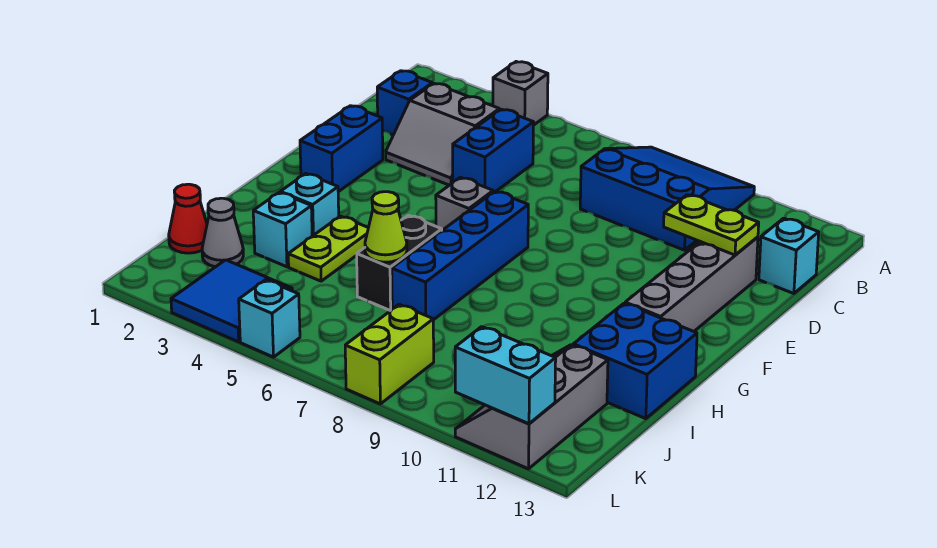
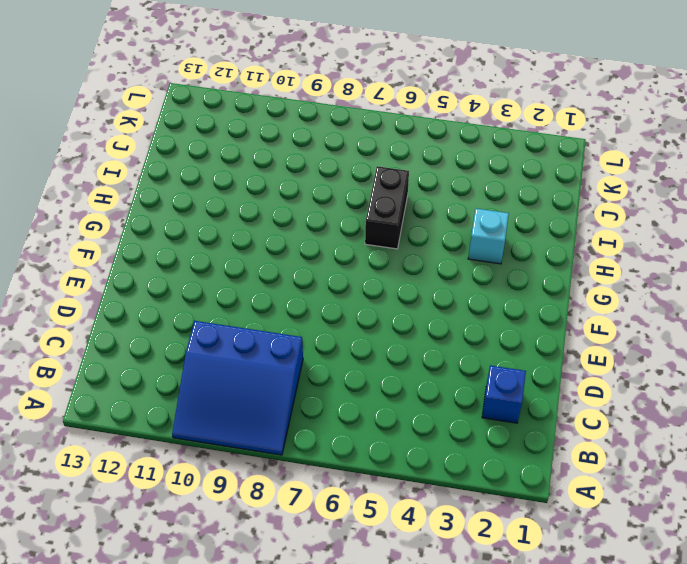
none -> grey brick A4 level 1
none -> grey slope C3:D4 level 1 top C
none -> blue brick C5:D5 level 1

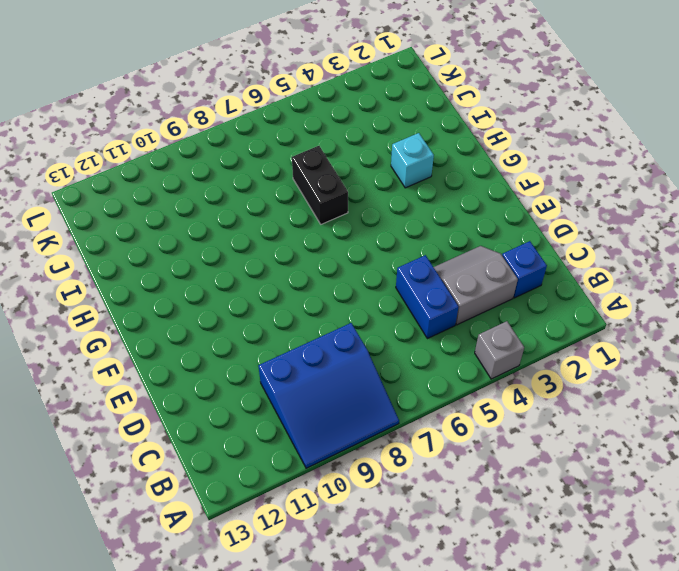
none -> cyan brick C13 level 1
none -> grey brick D12:G12 level 1
none -> blue brick E2:F2 level 1

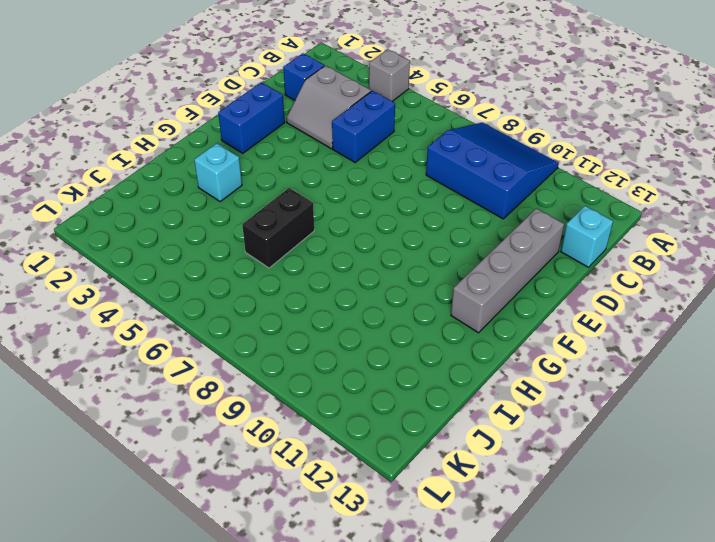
none -> grey brick F6 level 1
none -> blue brick F7:I7 level 1
none -> lime plate H4:I4 level 1

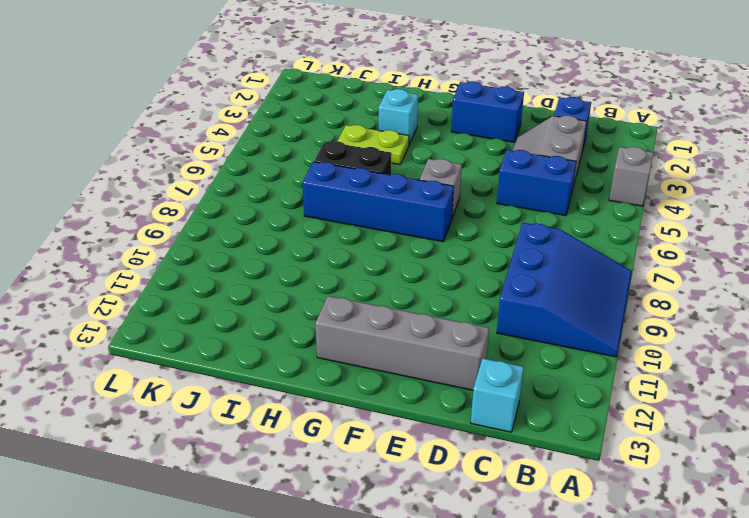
none -> blue brick H12:I13 level 1
none -> cyan brick I3 level 1
none -> red cone J1 level 1

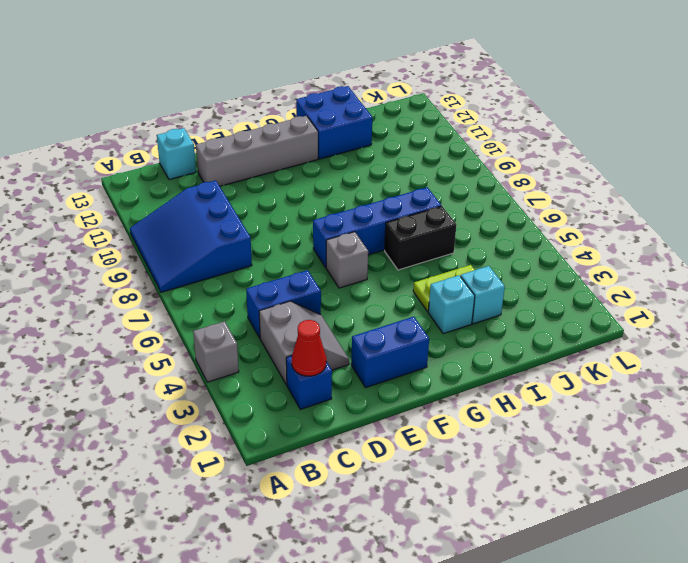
red cone C2 level 2 -> red cone J1 level 1
none -> grey cone J2 level 1
none -> grey slope J11:L12 level 1 top 12
none -> blue tile K3:L4 level 1

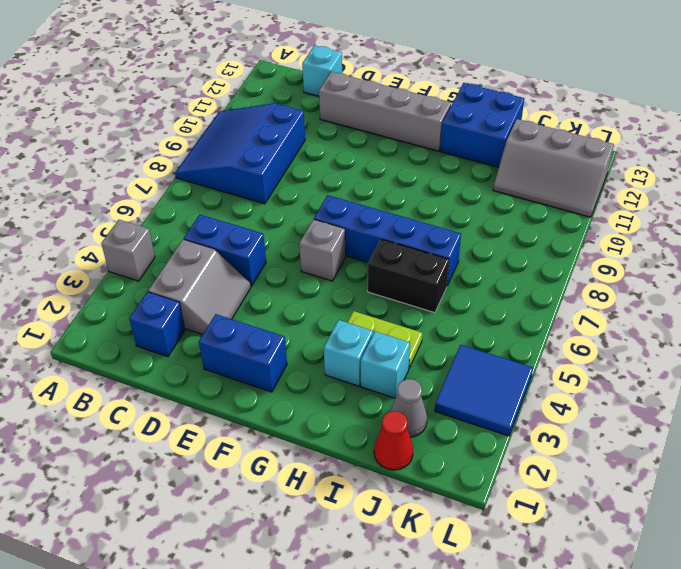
none -> lime brick K8:L8 level 1
none -> cyan brick L5 level 1
none -> lime plate D11:D12 level 2

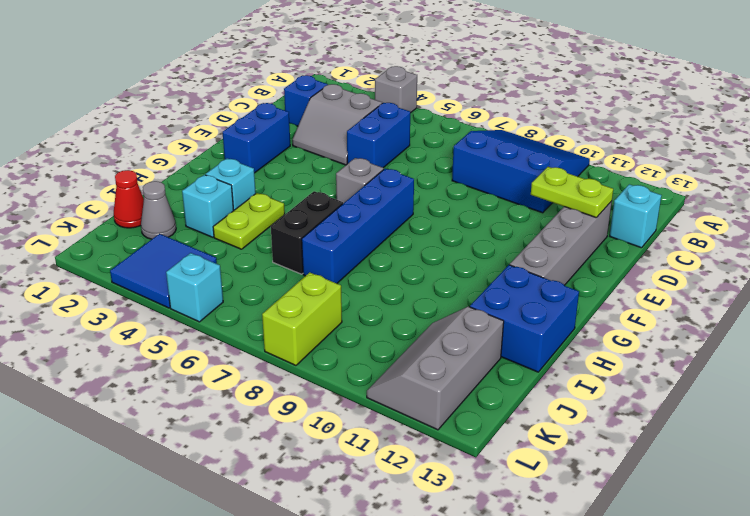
none -> lime cone I6 level 2
none -> cyan brick L11:L12 level 2

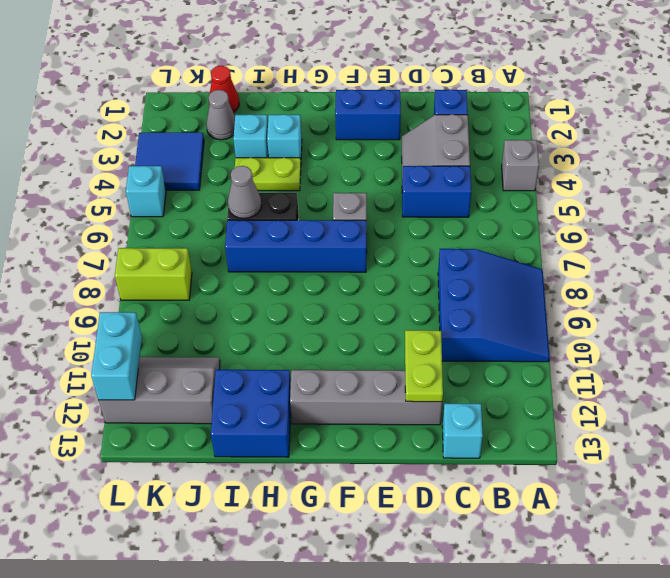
grey cone I6 level 2 -> lime cone I6 level 2

